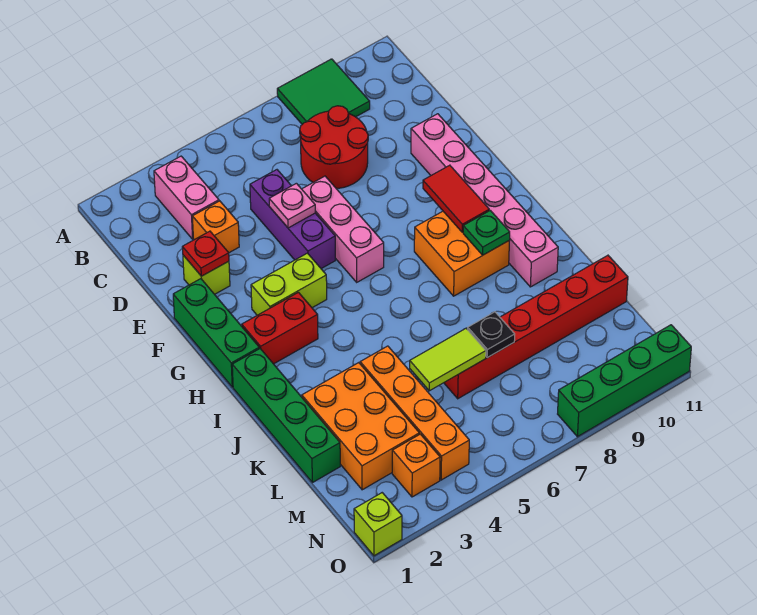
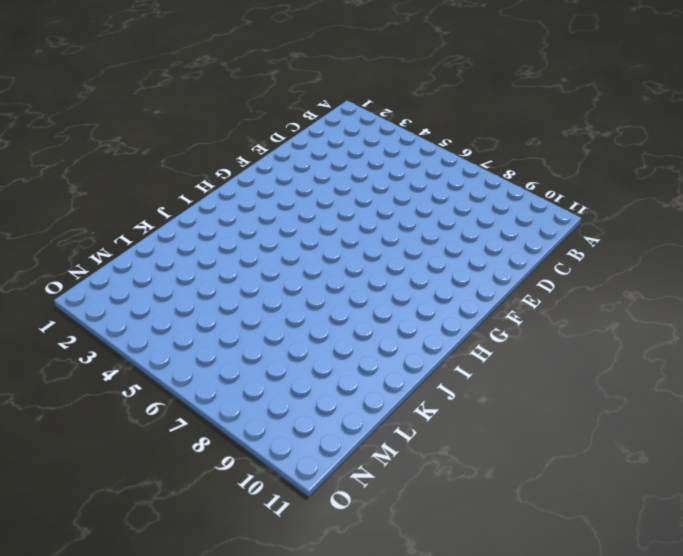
none -> green tile A8:B9 level 1
none -> pink brick B3:C3 level 1
none -> red round brick C7:D8 level 1

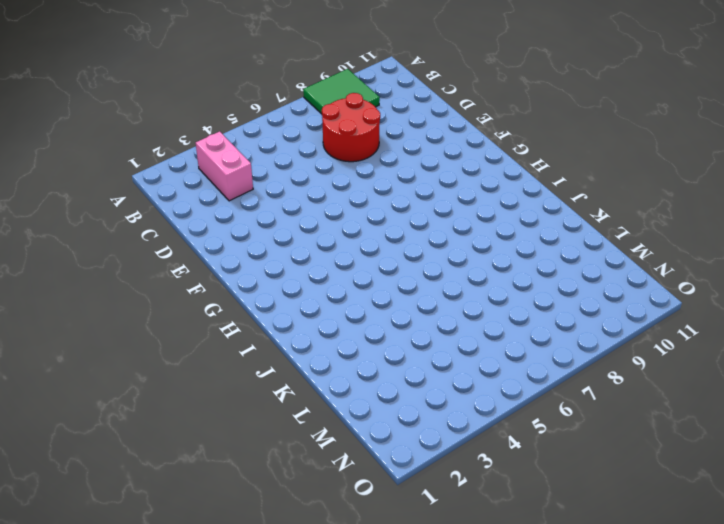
none -> orange brick D3 level 1
none -> purple brick D5:F5 level 1
none -> lime brick E2 level 1

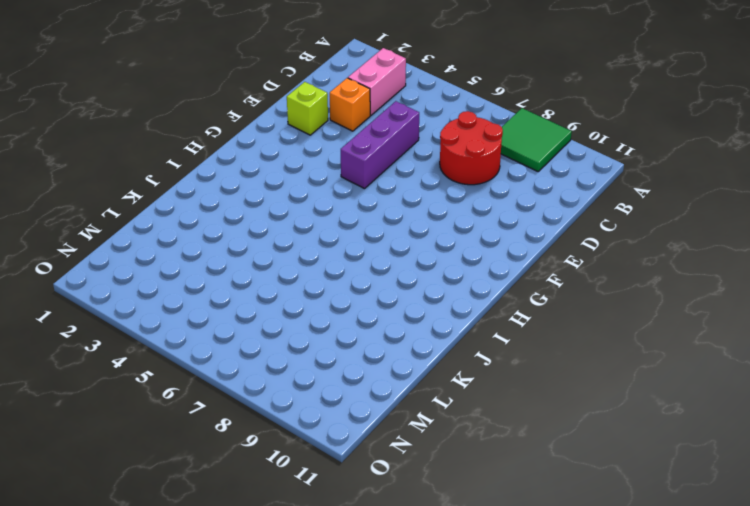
none -> pink brick E6:G6 level 1
none -> pink brick E10:J10 level 1
none -> green brick F1:H1 level 1

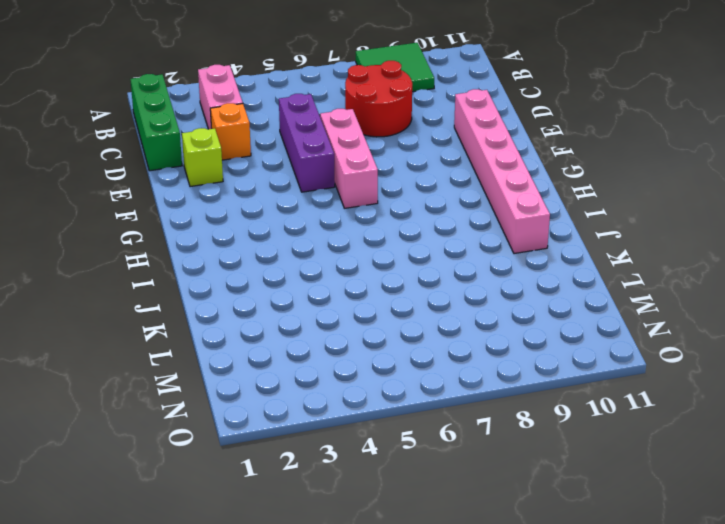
green brick B1:D1 level 1 -> green brick F1:H1 level 1
none -> lime brick G3:G4 level 1
none -> red brick H2:H3 level 1
none -> orange brick H8:I9 level 1

